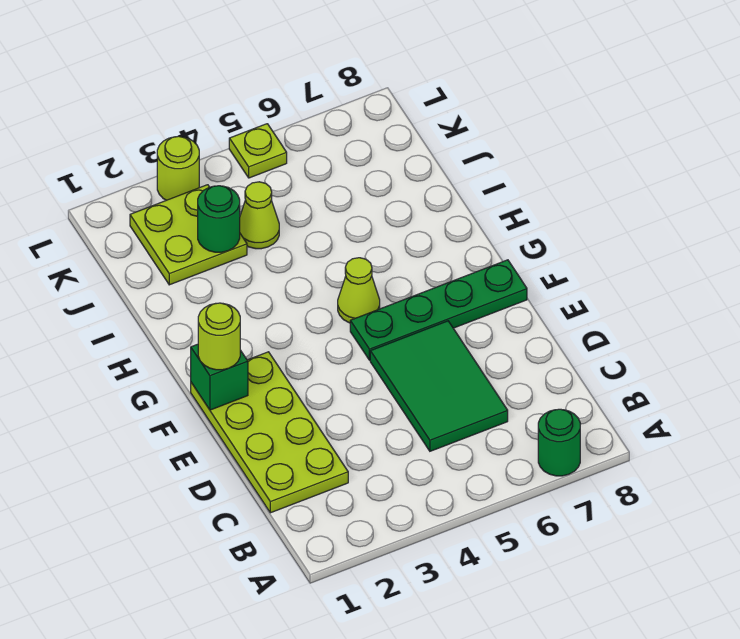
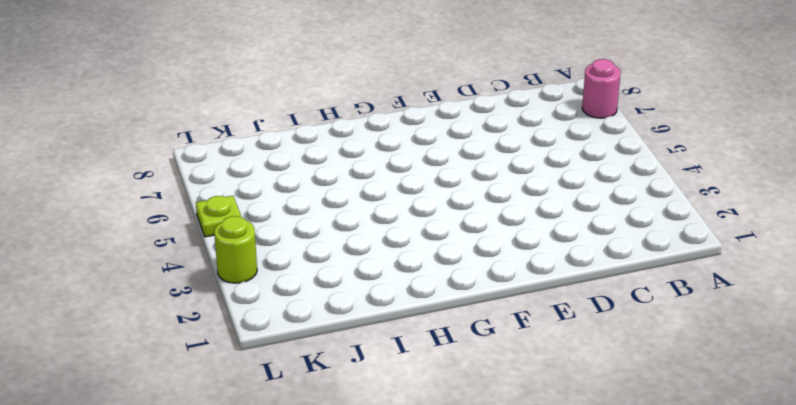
pink round brick A7 level 1 -> green round brick A7 level 1
none -> lime plate C1:F2 level 1
none -> green tile C5:E6 level 1
none -> green plate F5:F8 level 1

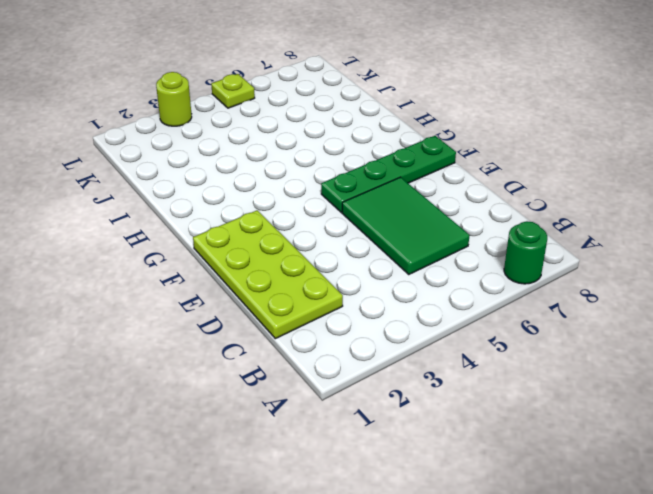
none -> lime cone G5 level 1
none -> lime plate J2:K3 level 1
none -> lime cone J4 level 1

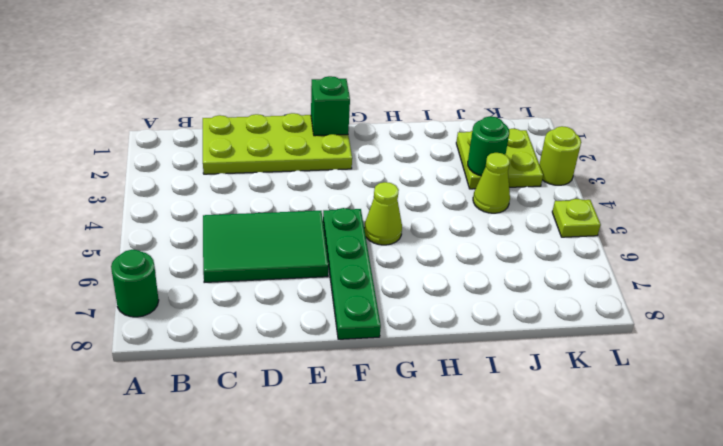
none -> lime round brick F1 level 3

